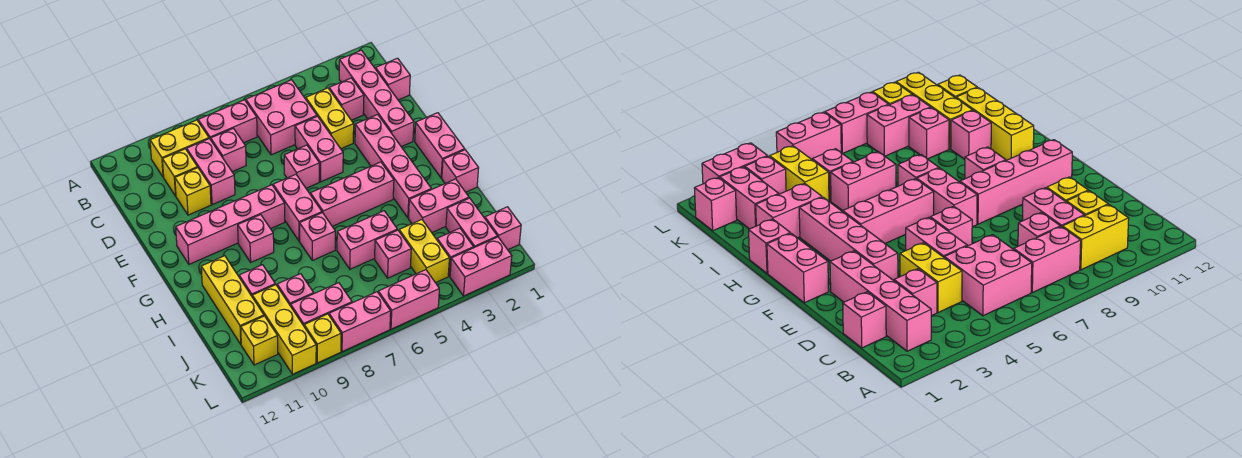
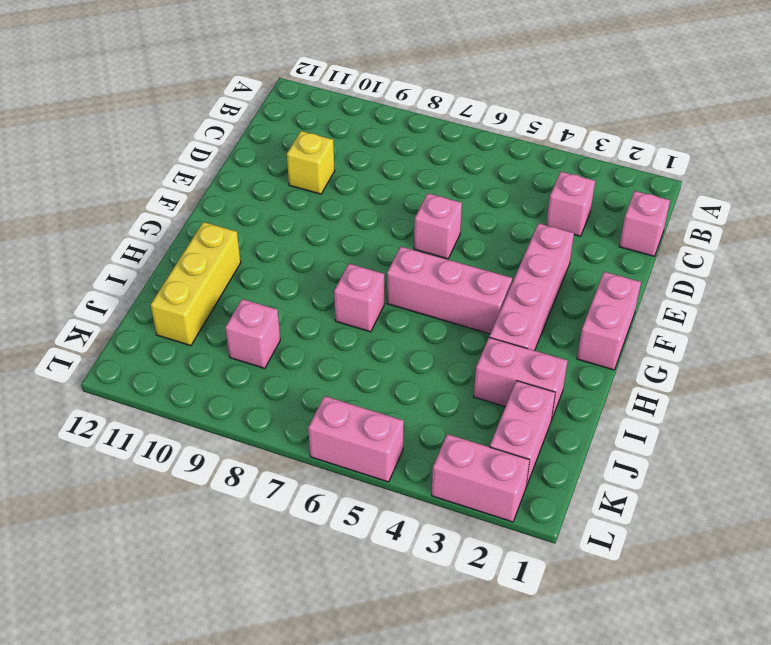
none -> pink brick B2:E2 level 1
none -> pink brick B5:C6 level 1
none -> pink brick B7:B8 level 1
none -> yellow brick B9:B10 level 1

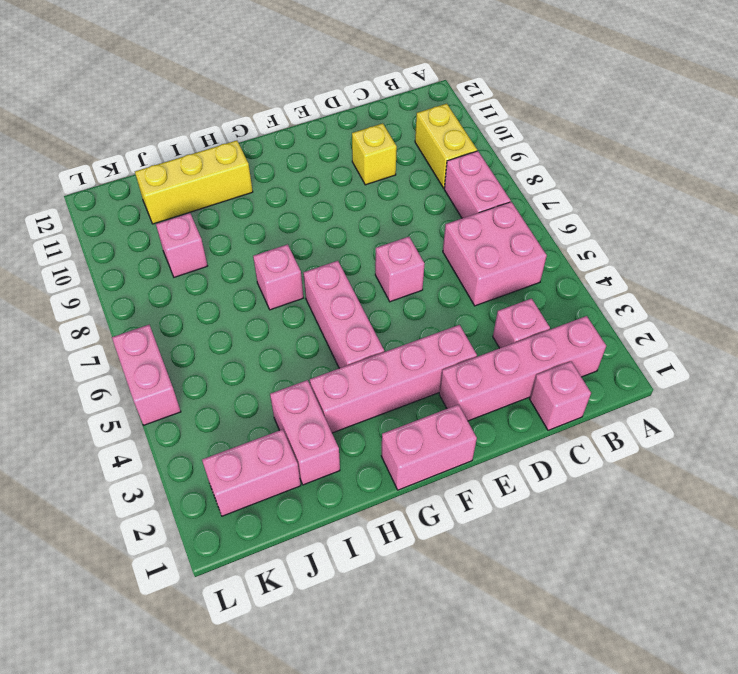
none -> yellow brick C4:D4 level 1
none -> pink brick C8 level 1
none -> pink brick C9:D9 level 1
none -> yellow brick C10 level 1

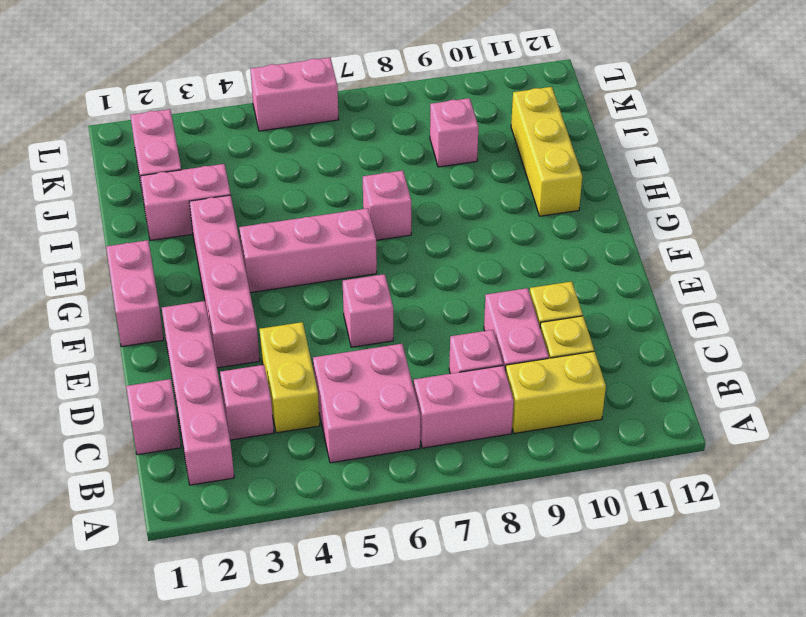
none -> pink brick D5:E5 level 1
none -> pink brick F7:G7 level 1
none -> pink brick F8:F11 level 1
none -> pink brick G9 level 1

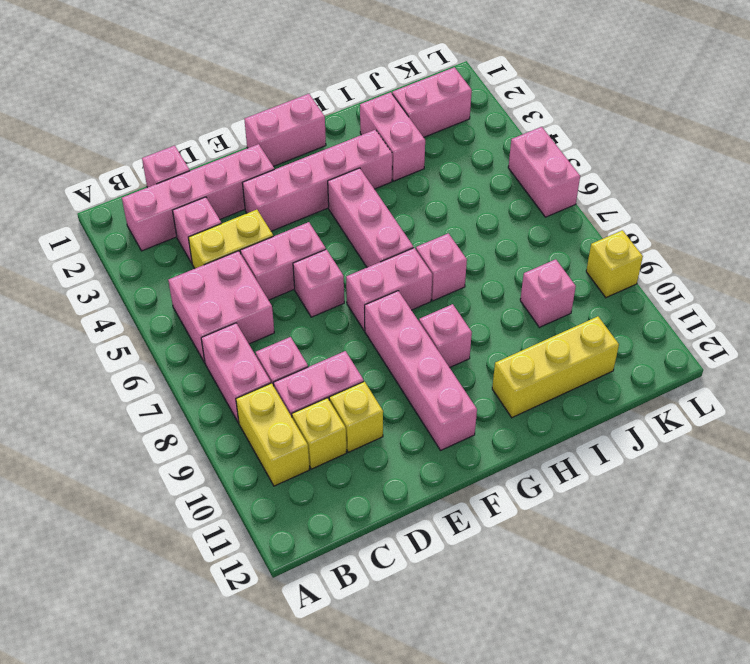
none -> pink brick H1 level 1
none -> pink brick I5:I6 level 1
none -> pink brick I10 level 1
none -> yellow brick J4:K4 level 1

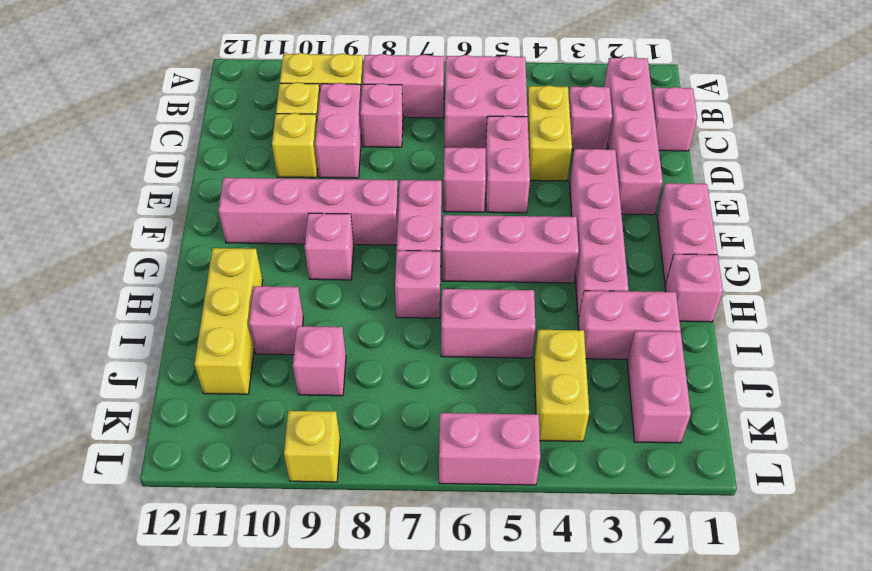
none -> pink brick J5 level 1
none -> yellow brick J10:L10 level 1
none -> pink brick K1 level 1
none -> pink brick K3 level 1

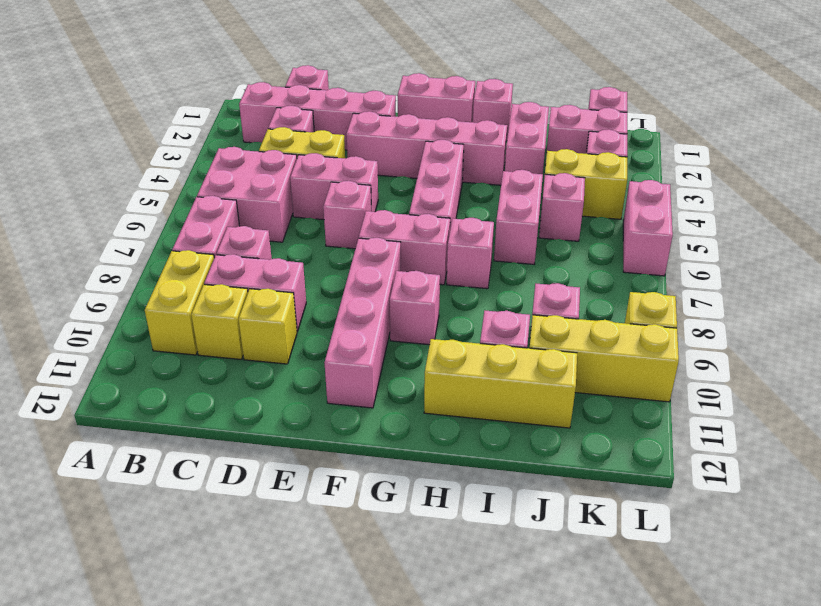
none -> pink brick K8:K9 level 1
none -> yellow brick K11 level 1
none -> pink brick L2:L3 level 1
none -> pink brick L7:L8 level 1

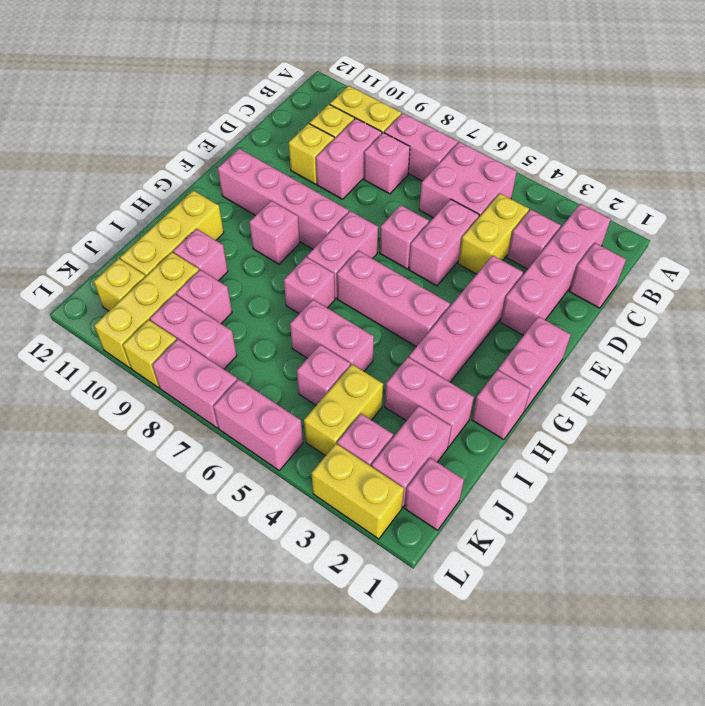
yellow brick L2:L3 level 1 -> pink brick L2:L3 level 1

